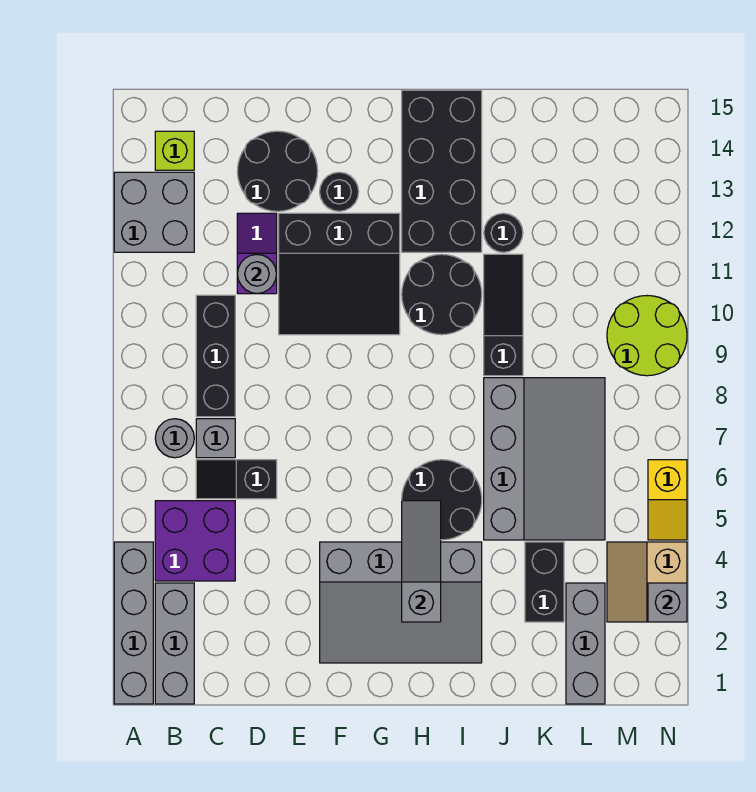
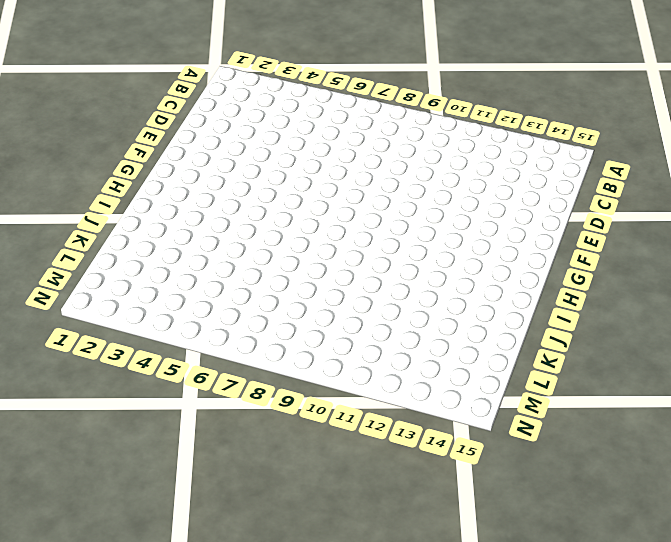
none -> grey brick A1:A4 level 1
none -> grey brick A12:B13 level 1
none -> grey brick B1:B3 level 1

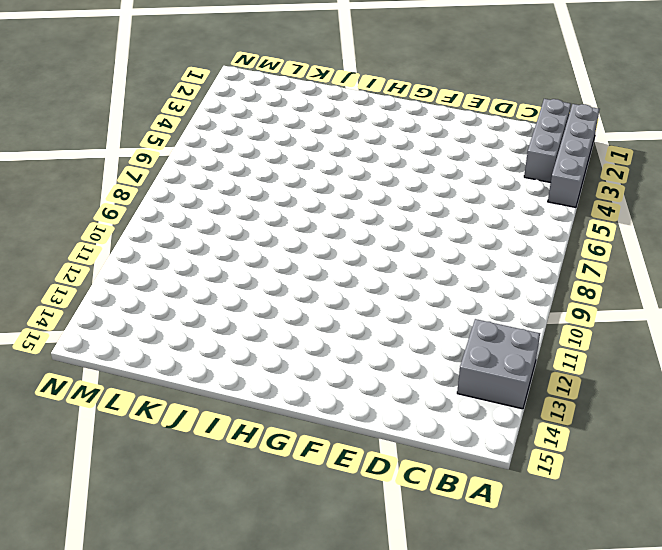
none -> purple brick B4:C5 level 1
none -> grey round brick B7 level 1
none -> lime brick B14 level 1

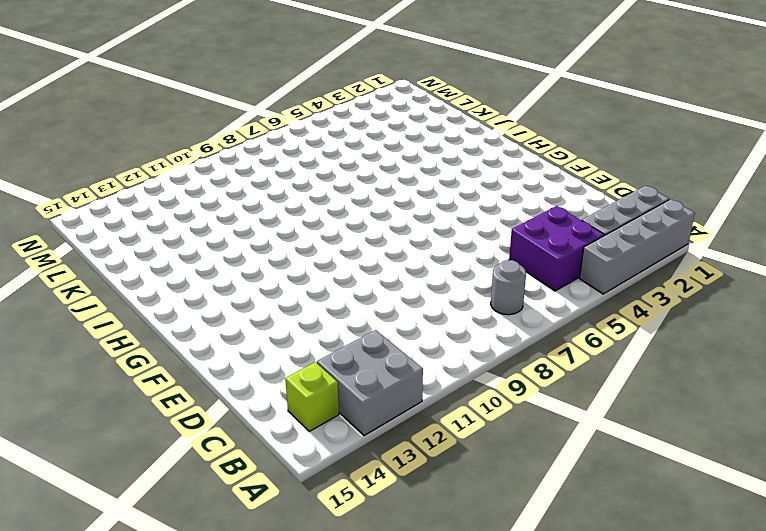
none -> black slope C6:D6 level 1 top D
none -> grey brick C7 level 1
none -> black brick C8:C10 level 1

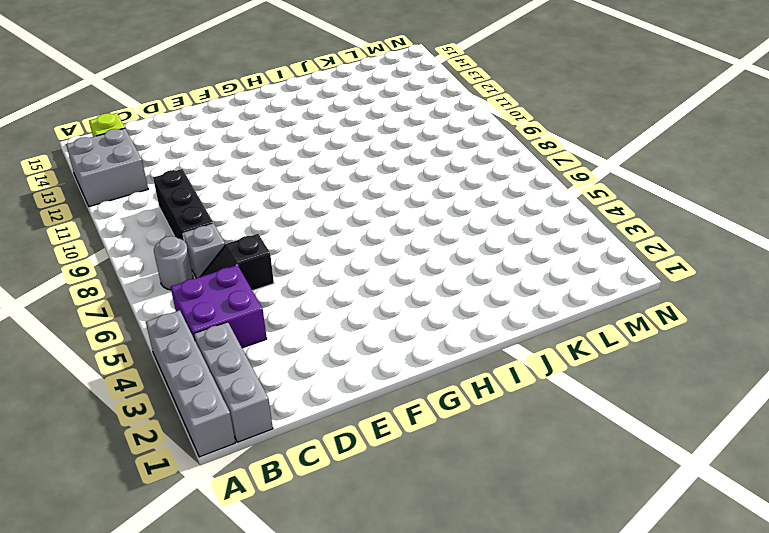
none -> purple slope D11:D12 level 1 top 11
none -> black round brick D13:E14 level 1
none -> black slope E10:G12 level 1 top 12

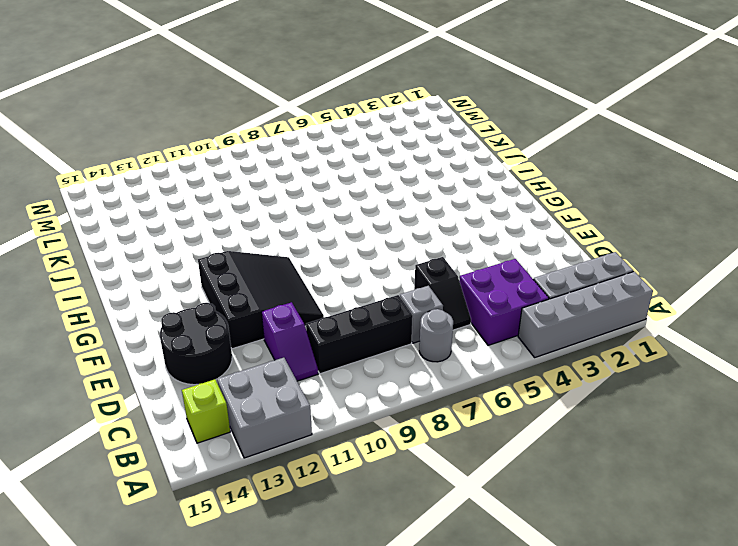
purple slope C11:D11 level 1 top D -> purple slope D11:D12 level 1 top 11
none -> grey slope F2:I4 level 1 top 4
none -> black round brick F13 level 1
none -> black round brick H5:I6 level 1

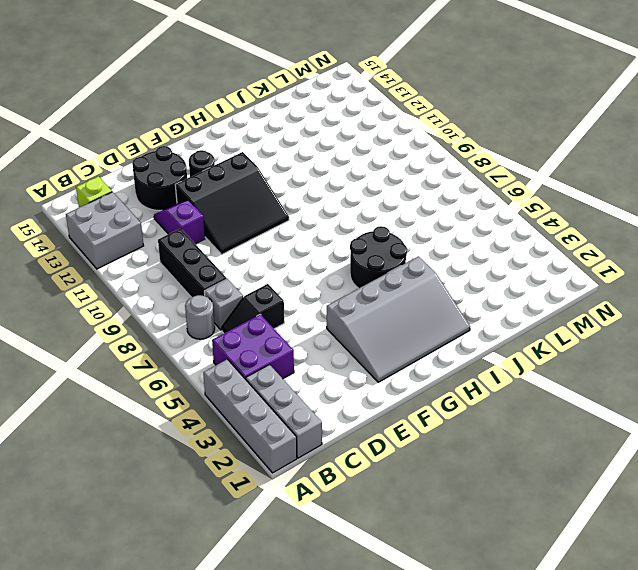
none -> black round brick H10:I11 level 1
none -> black brick H12:I15 level 1
none -> grey slope J5:L8 level 1 top J

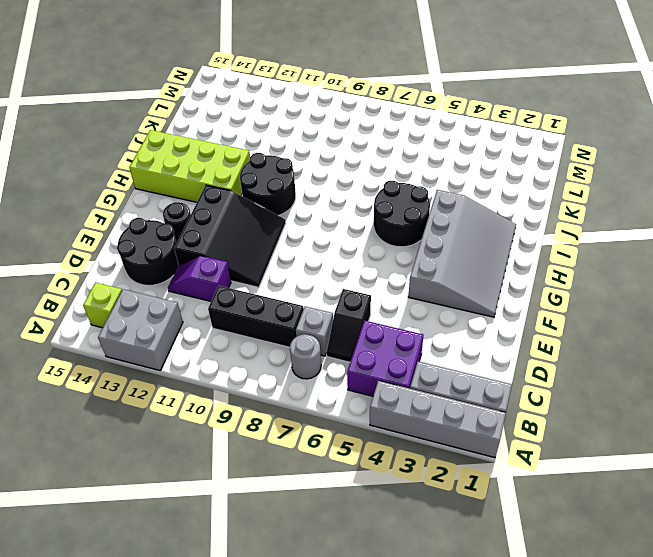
lime brick H12:I15 level 1 -> black brick H12:I15 level 1
none -> grey slope J5:L8 level 1 top J
none -> black slope J9:J11 level 1 top 9
none -> black round brick J12 level 1

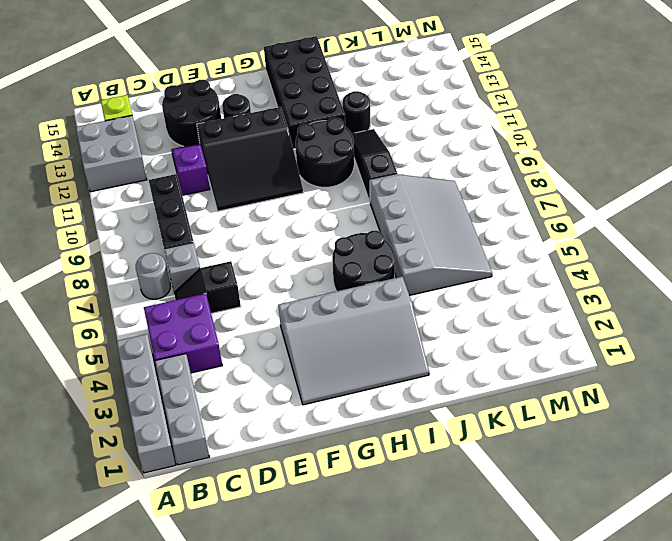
none -> black brick K3:K4 level 1
none -> grey brick L1:L3 level 1
none -> tan slope M3:N4 level 1 top N

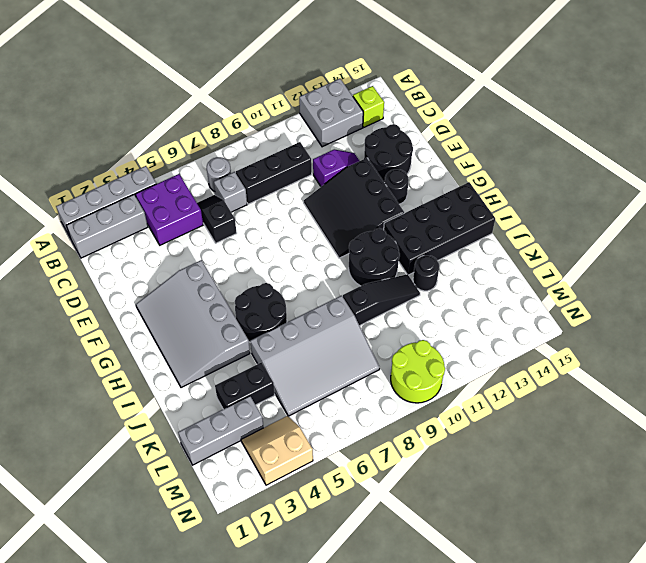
none -> yellow slope N5:N6 level 1 top 6
none -> grey round brick D11 level 2
none -> grey slope H3:H5 level 2 top 3

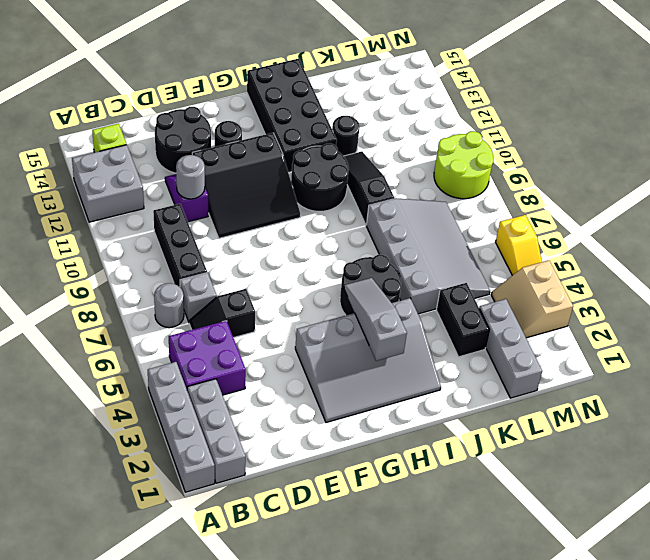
none -> grey brick N3 level 2

